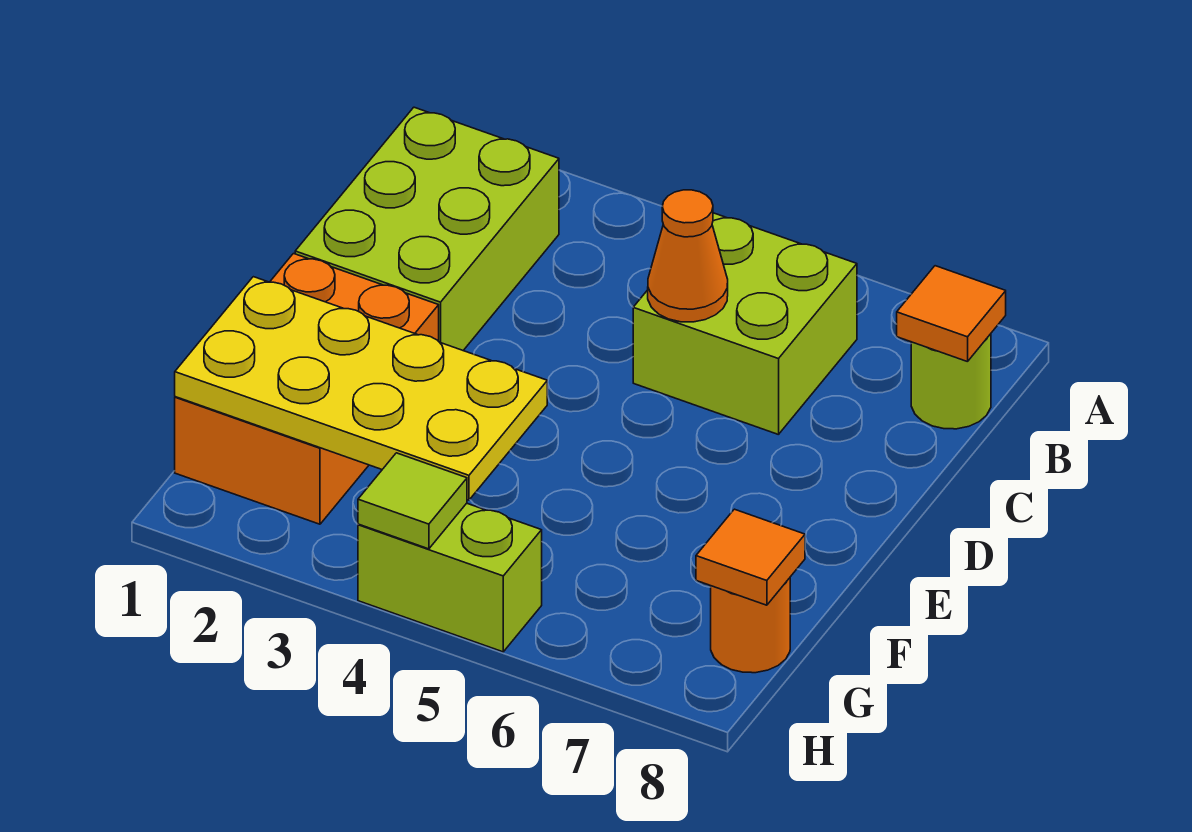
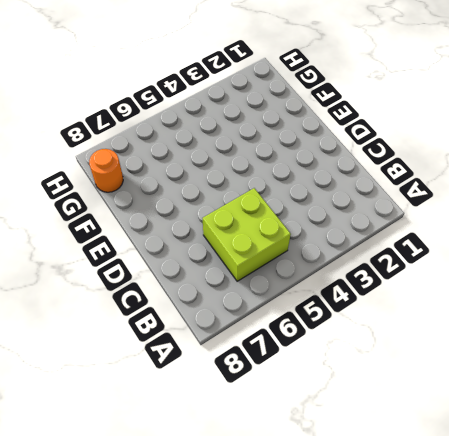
none -> lime brick B1:D2 level 1
none -> lime round brick B8 level 1

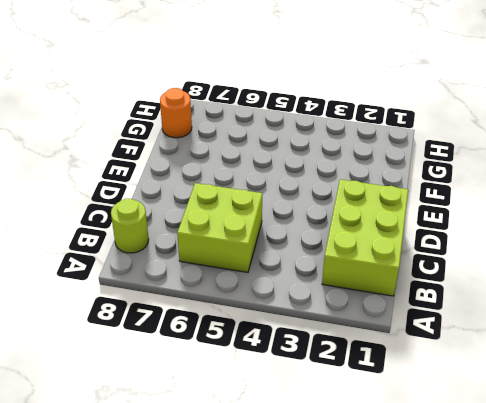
none -> orange brick E1:G2 level 1
none -> lime brick H4:H5 level 1

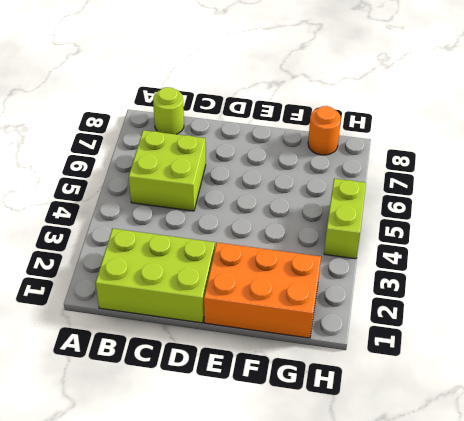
none -> orange tile B8 level 2
none -> orange cone C5 level 2

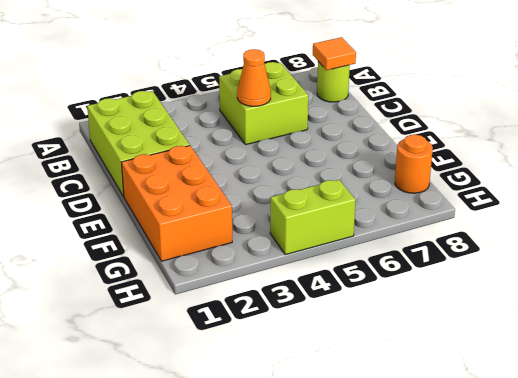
none -> yellow plate F1:G4 level 2
none -> orange tile G8 level 2

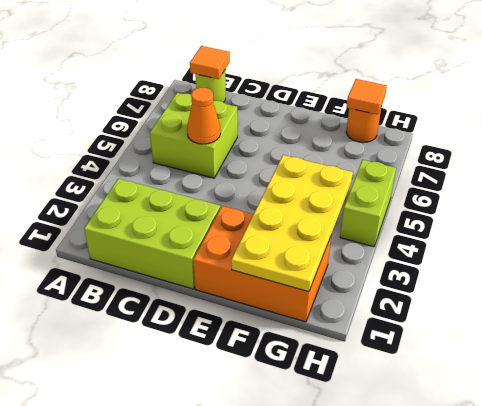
none -> lime tile H4 level 2

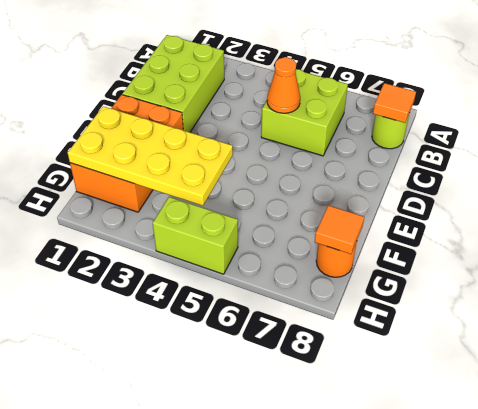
none -> lime tile H4 level 2

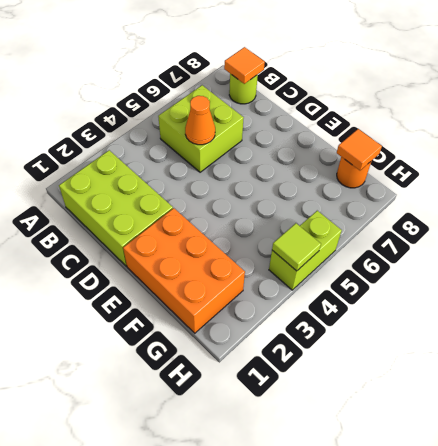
none -> yellow plate F1:G4 level 2

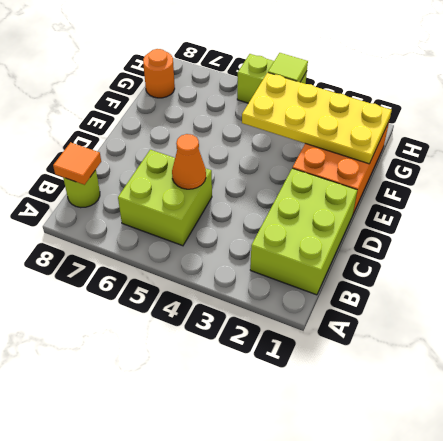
none -> orange tile G8 level 2

